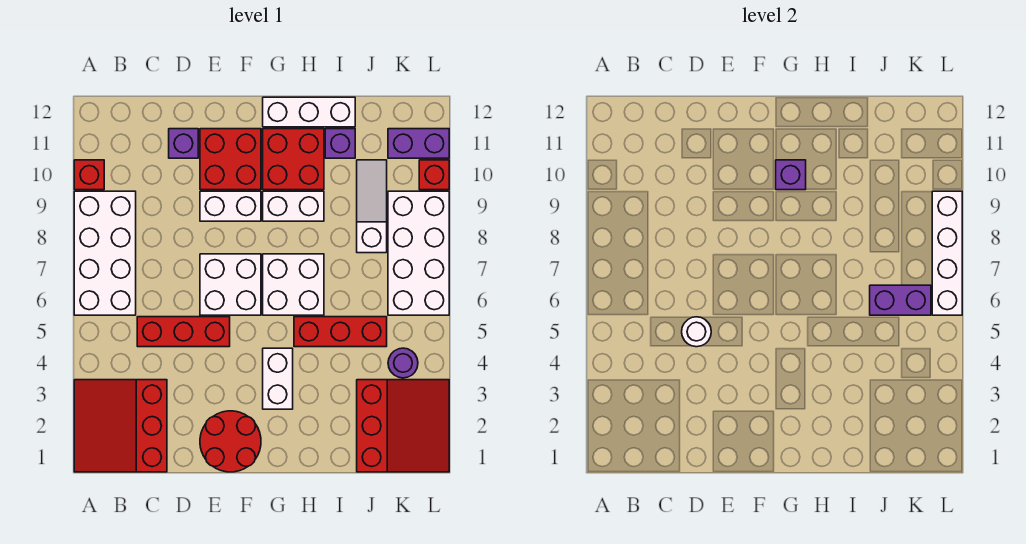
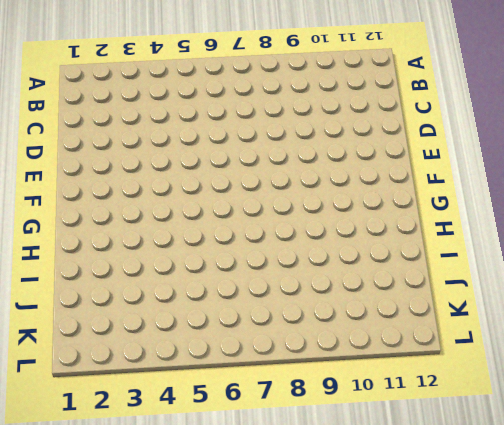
none -> red slope A1:C3 level 1 top C
none -> white brick A6:B9 level 1
none -> red brick A10 level 1

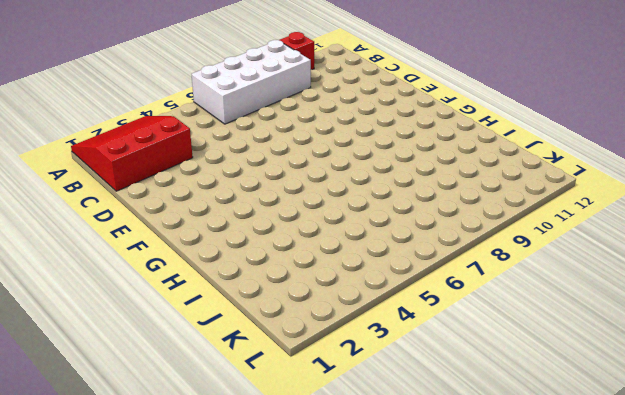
none -> red brick C5:E5 level 1
none -> purple brick D11 level 1
none -> red round brick E1:F2 level 1

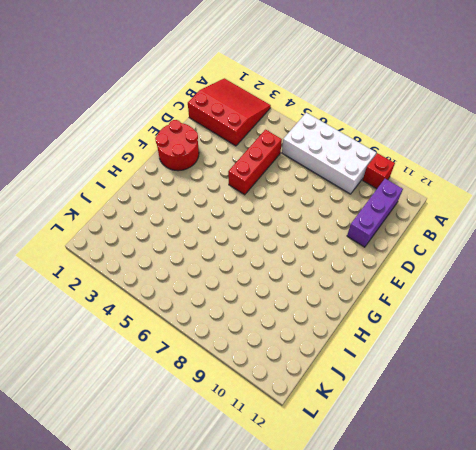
purple brick B11:D11 level 1 -> purple brick D11 level 1
none -> white brick E6:F7 level 1
none -> white brick E9:F9 level 1
none -> red brick E10:F11 level 1

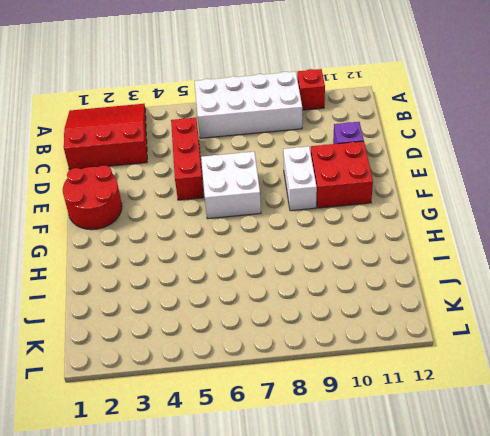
none -> white brick G3:G4 level 1
none -> white brick G6:H7 level 1
none -> white brick G9:H9 level 1

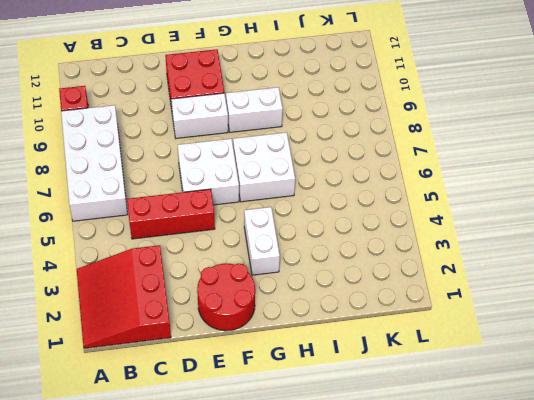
none -> purple brick D11 level 1
none -> red brick G10:H11 level 1
none -> white brick G12:I12 level 1

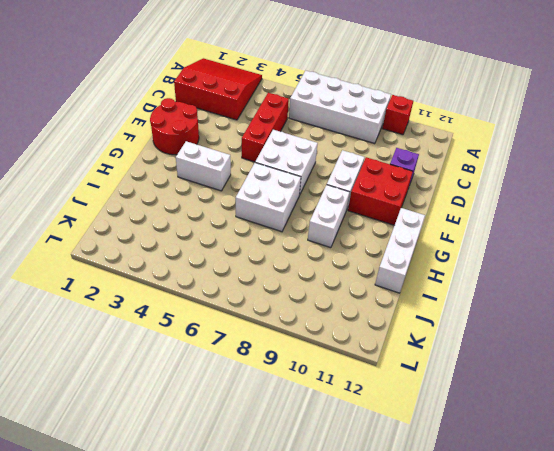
none -> red brick G10:H11 level 1
none -> red brick H5:J5 level 1
none -> purple brick I11 level 1

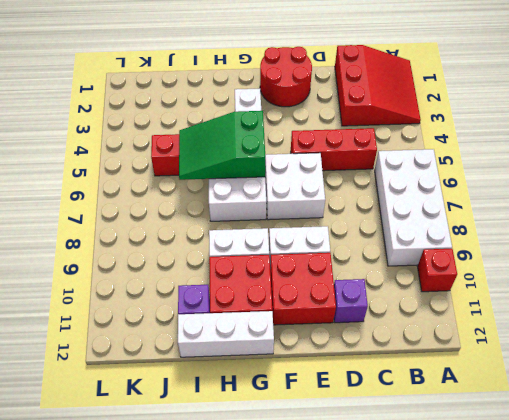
green slope G5:I6 level 2 top G -> none
none -> red slope J1:L3 level 1 top J
none -> white slope J8:J10 level 1 top 8
none -> purple round brick K4 level 1

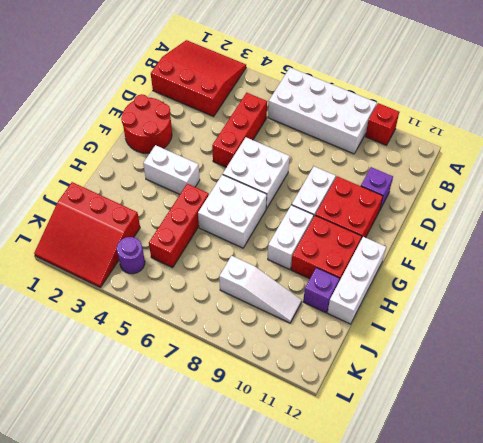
none -> white brick K6:L9 level 1
none -> purple brick K11:L11 level 1
none -> red brick L10 level 1

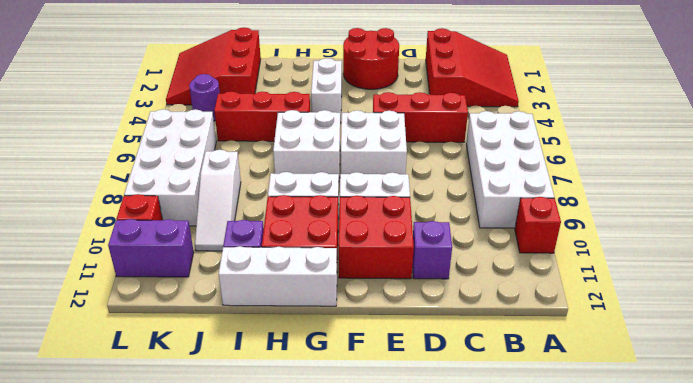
none -> white round brick D5 level 2
none -> purple brick G10 level 2
none -> purple brick J6:K6 level 2

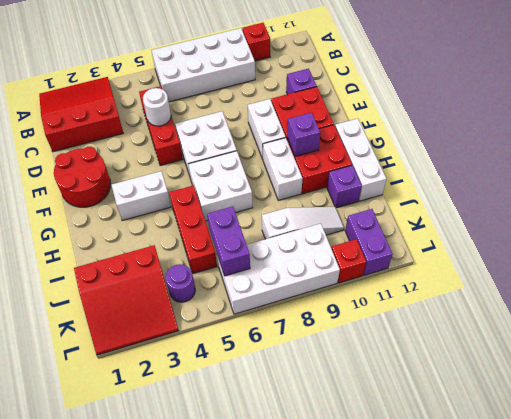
none -> white brick L6:L9 level 2

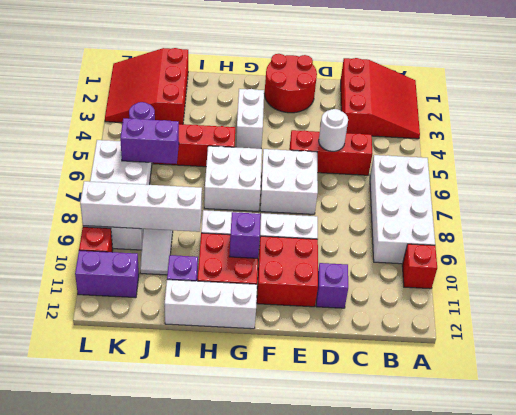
white brick I9:L9 level 2 -> white brick L6:L9 level 2

